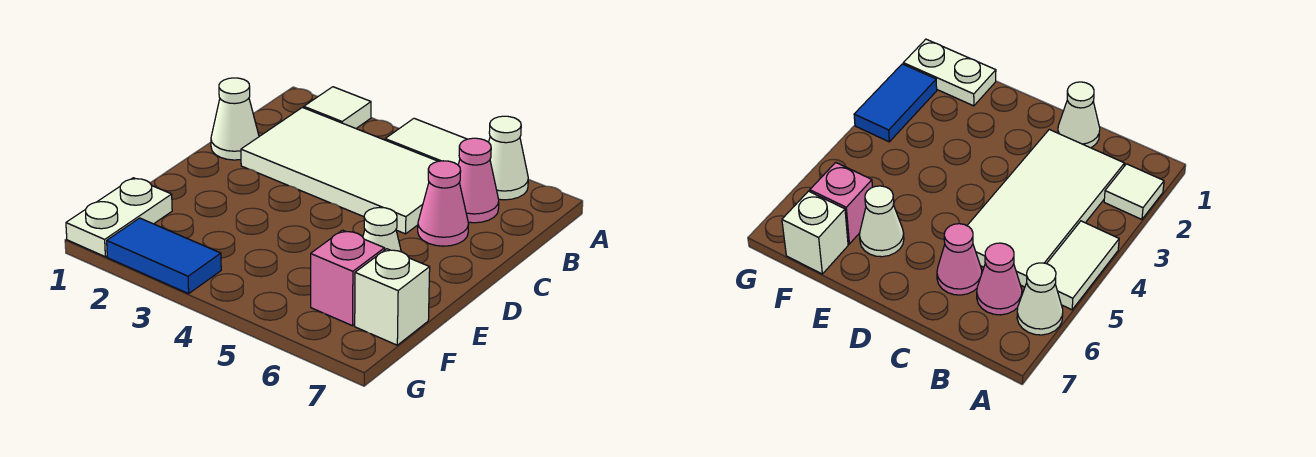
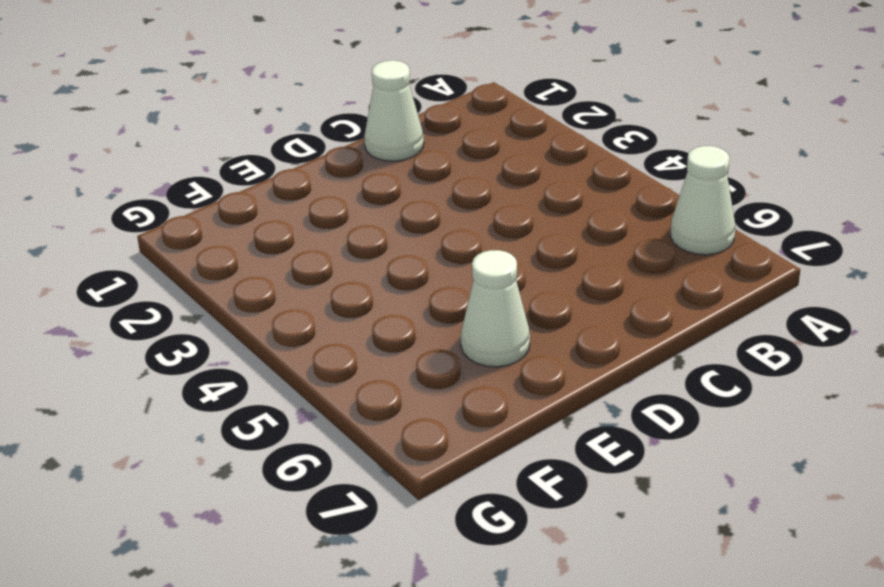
none -> white tile A2 level 1
none -> white tile A4:A5 level 1
none -> white tile B2:C5 level 1

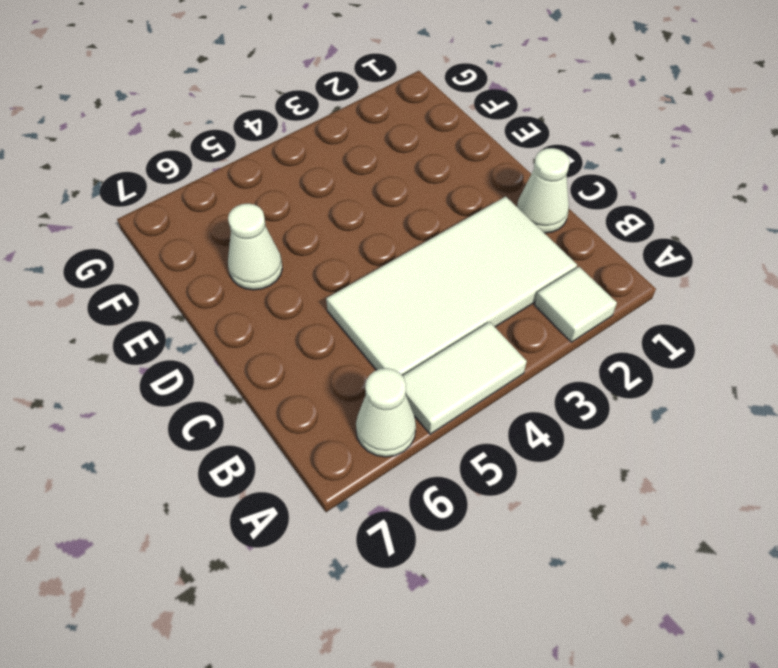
none -> pink cone B6 level 1
none -> pink cone C6 level 1
none -> white plate F1:G1 level 1

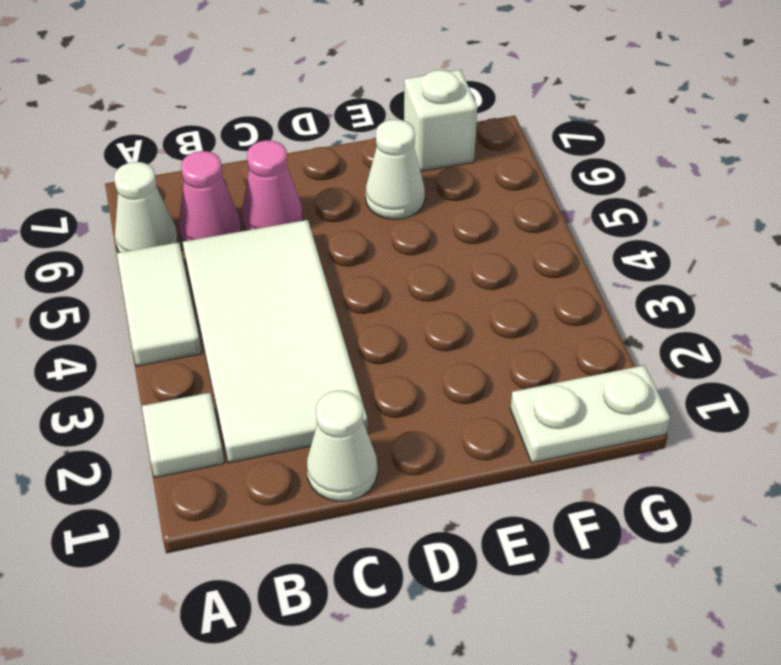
none -> pink brick F6 level 1
none -> blue tile G2:G3 level 1

